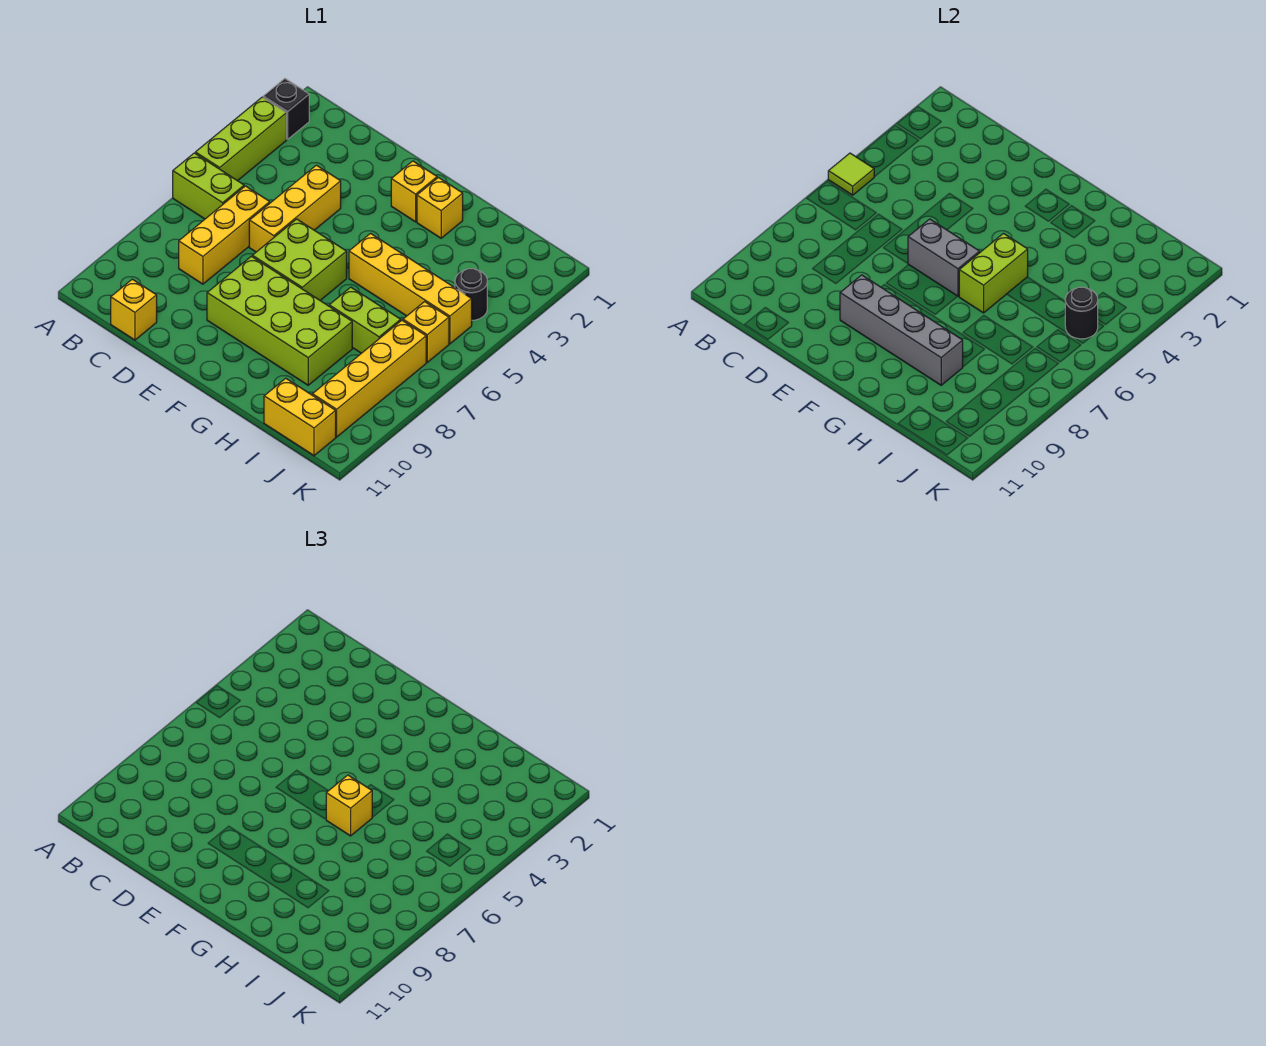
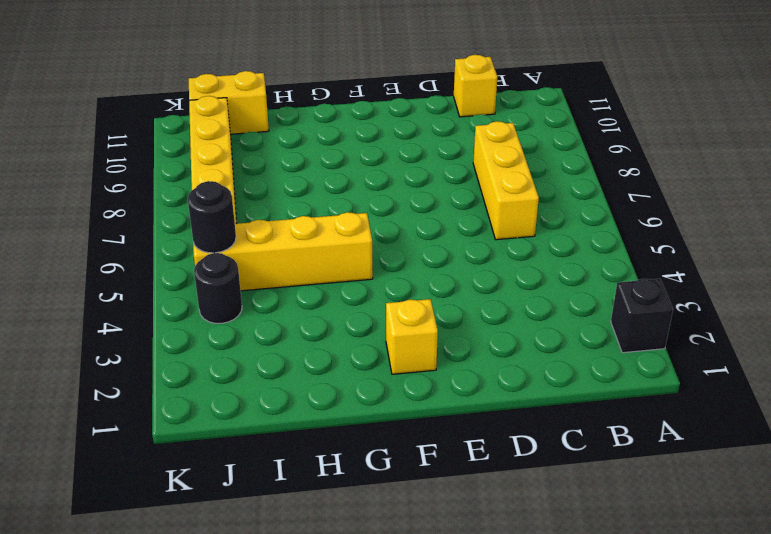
none -> lime brick A3:A5 level 1
none -> lime brick A6:B6 level 1
none -> yellow brick D4:D6 level 1

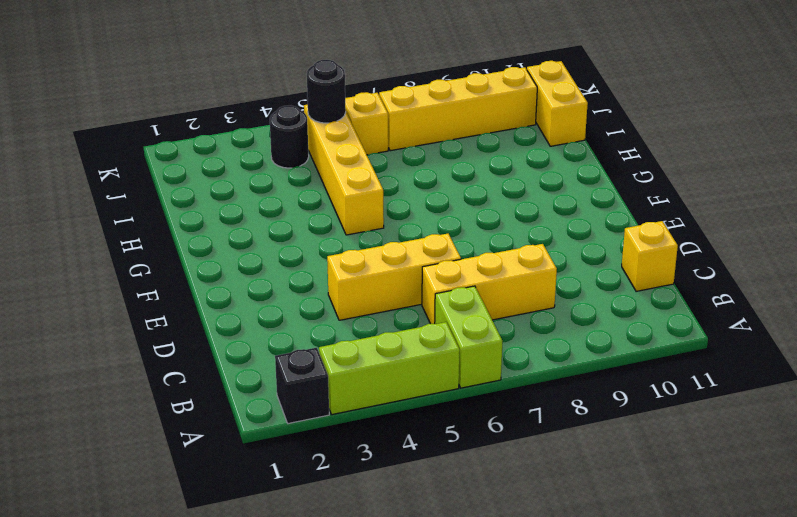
none -> lime brick E6:F7 level 1
none -> lime brick E8:H9 level 1
none -> yellow brick F2 level 1

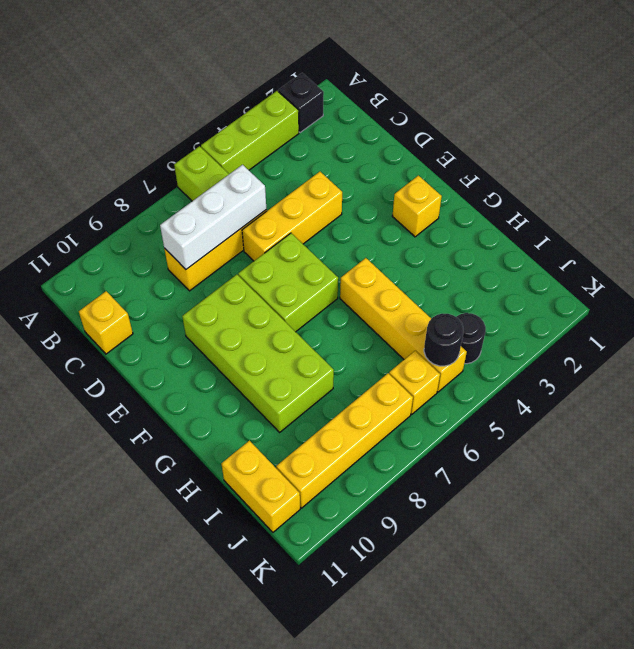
white brick C6:C8 level 2 -> none
none -> yellow brick G2 level 1
none -> lime brick H7:I7 level 1
none -> lime tile A5 level 2

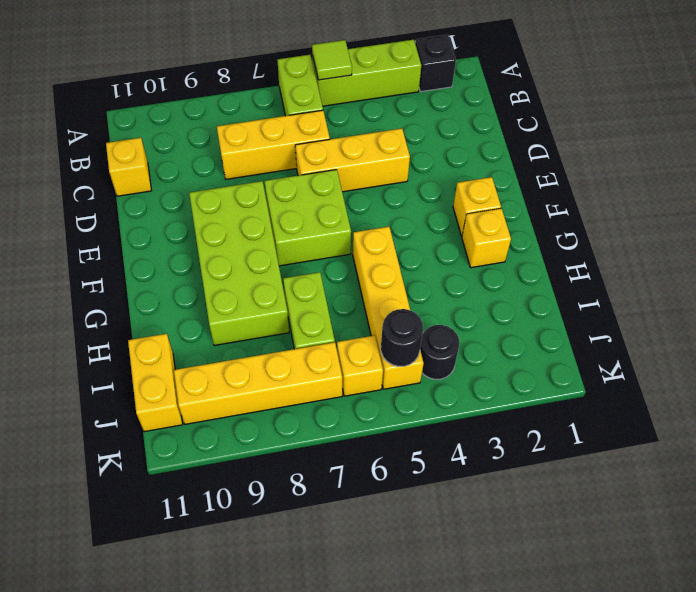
none -> grey brick E6:F6 level 2
none -> grey brick E9:H9 level 2
none -> lime brick G5:G6 level 2

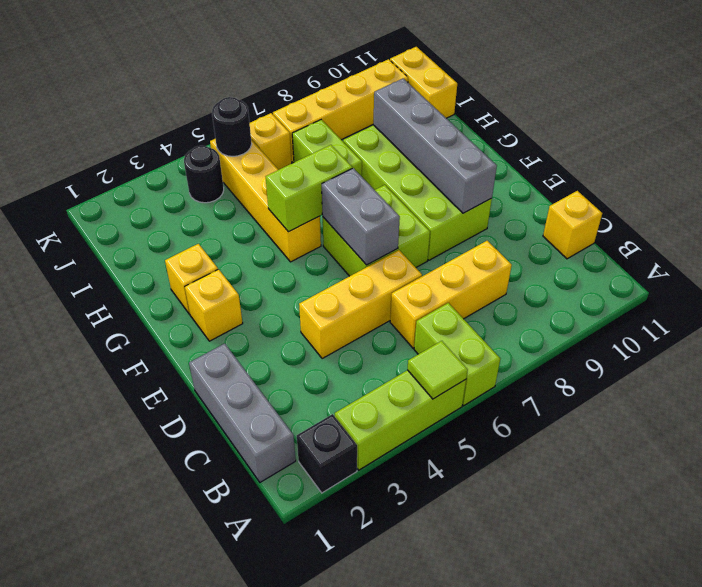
grey brick B1:D1 level 1 -> none
none -> yellow brick G6 level 3

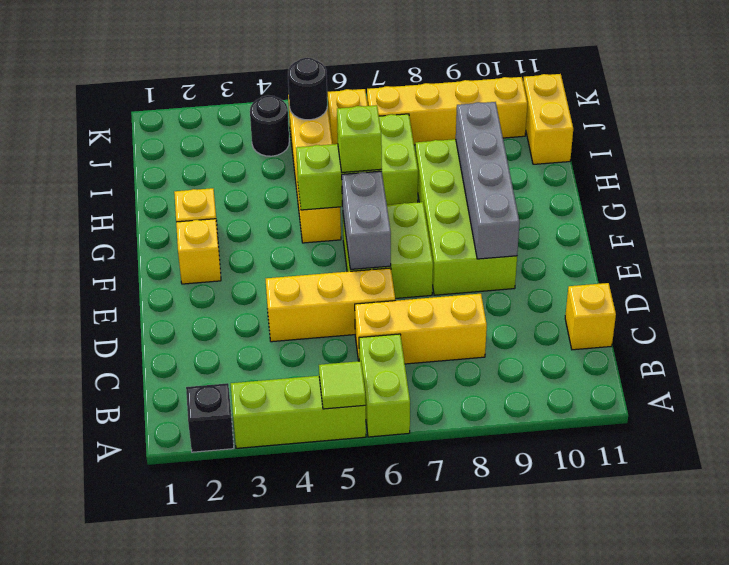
lime brick G6 level 3 -> yellow brick G6 level 3

